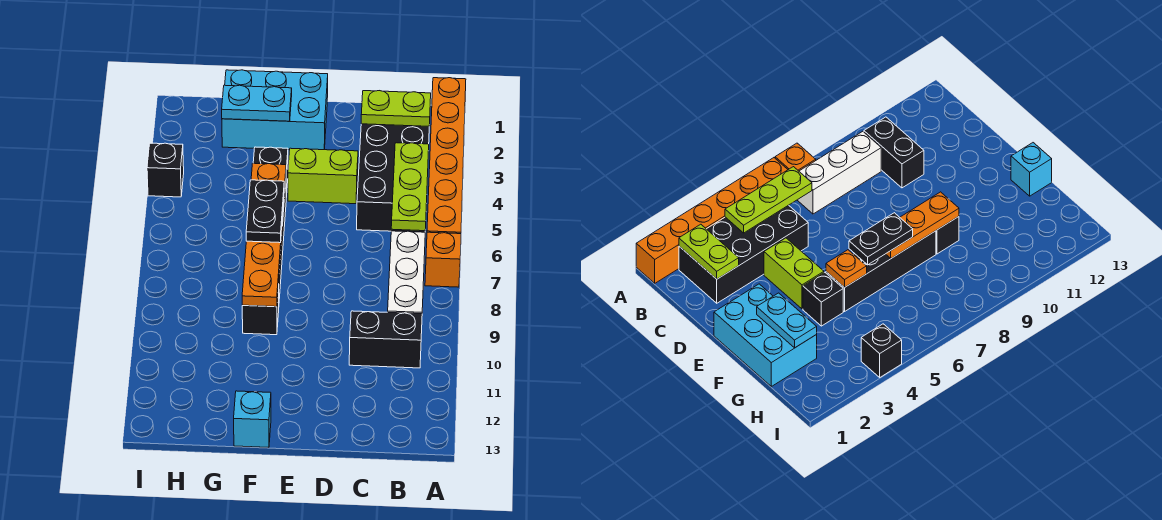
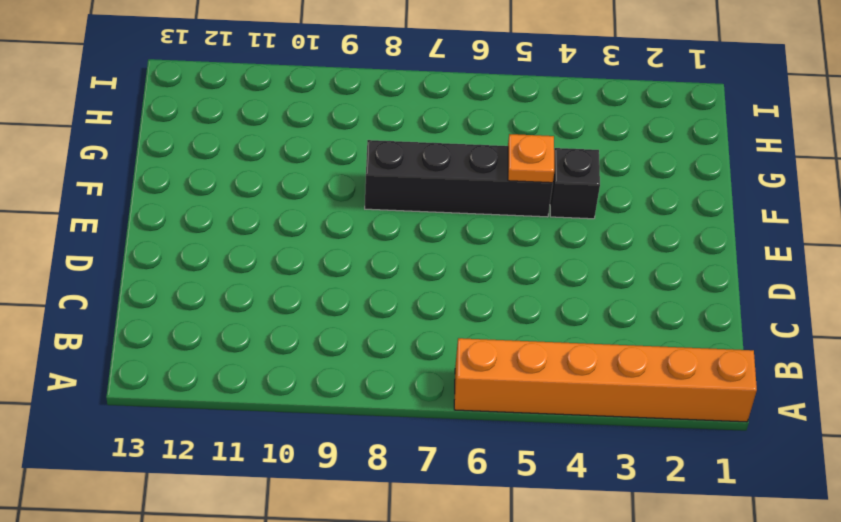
none -> orange brick A7 level 1
none -> black brick B2:C5 level 1
none -> white brick B7:B9 level 1

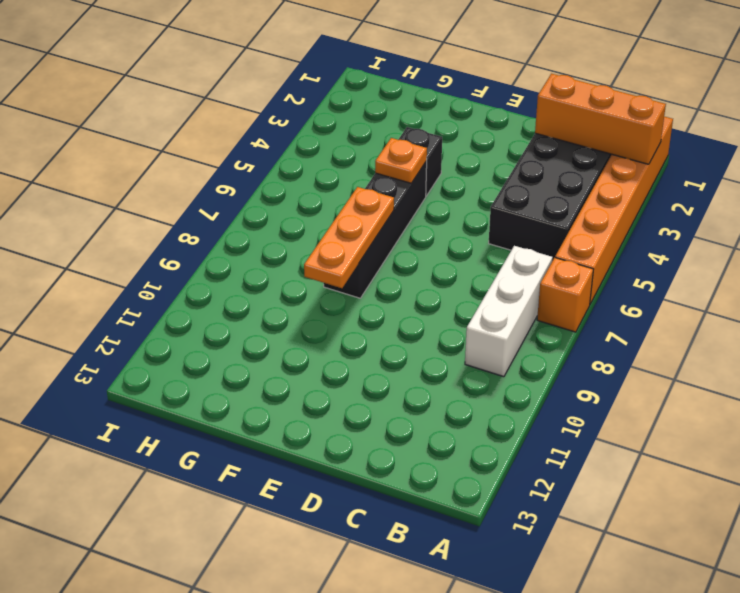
orange brick A2:C2 level 2 -> lime plate B2:C2 level 2
none -> black brick B10:C10 level 1
none -> lime brick D4:E4 level 1
none -> cyan brick E1:G2 level 1

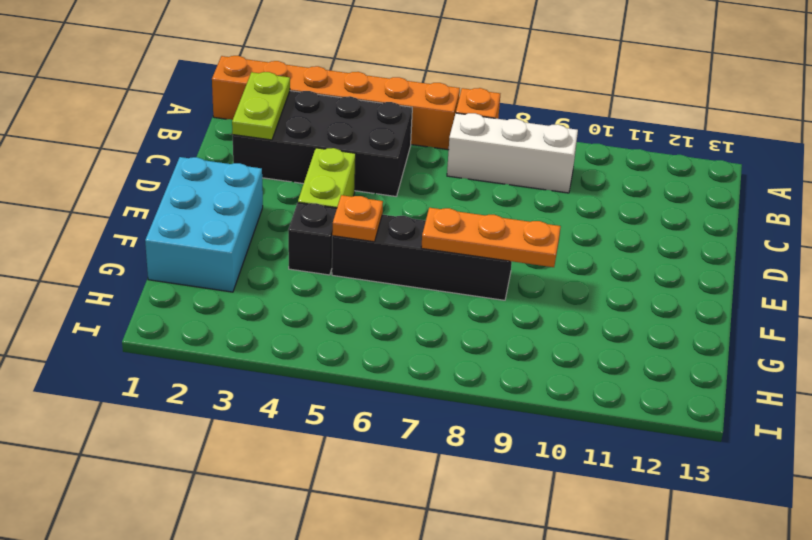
none -> black brick B10:C10 level 1
none -> black brick F9 level 1
none -> cyan brick F13 level 1

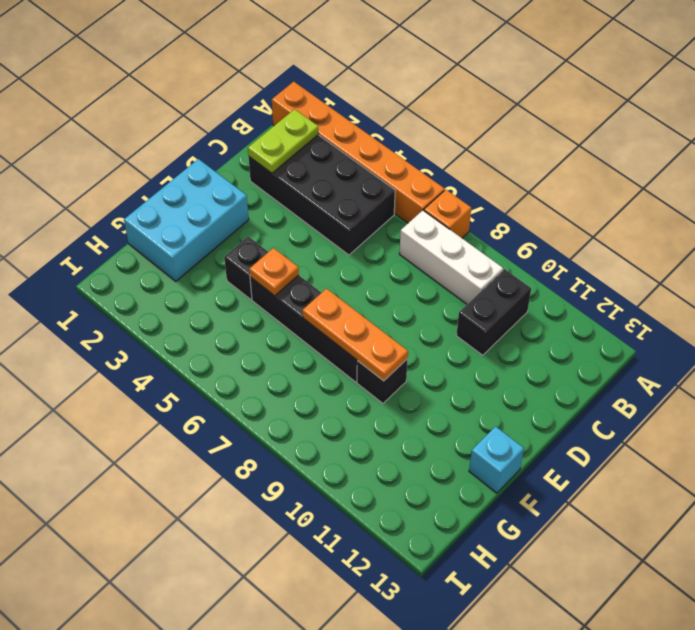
none -> lime brick D4:E4 level 1
none -> black brick I4 level 1
none -> lime plate B4:B6 level 2

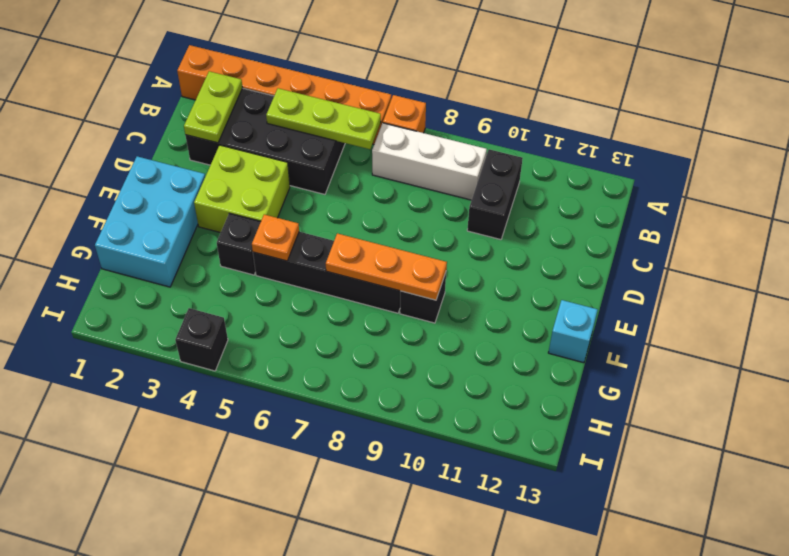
lime brick D3:E4 level 1 -> lime brick D4:E4 level 1
none -> cyan plate F2:G2 level 2
none -> black plate F6:F7 level 3

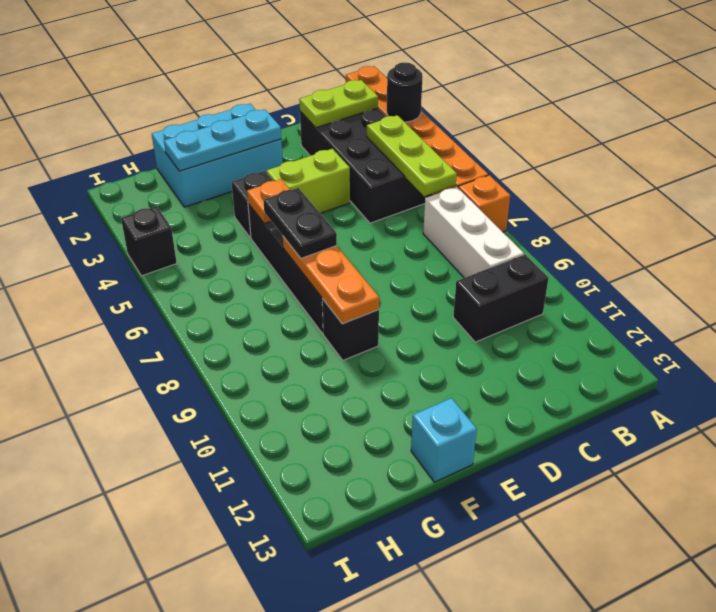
black round brick A3 level 2 -> none
cyan plate E2:G2 level 2 -> cyan plate F2:G2 level 2

